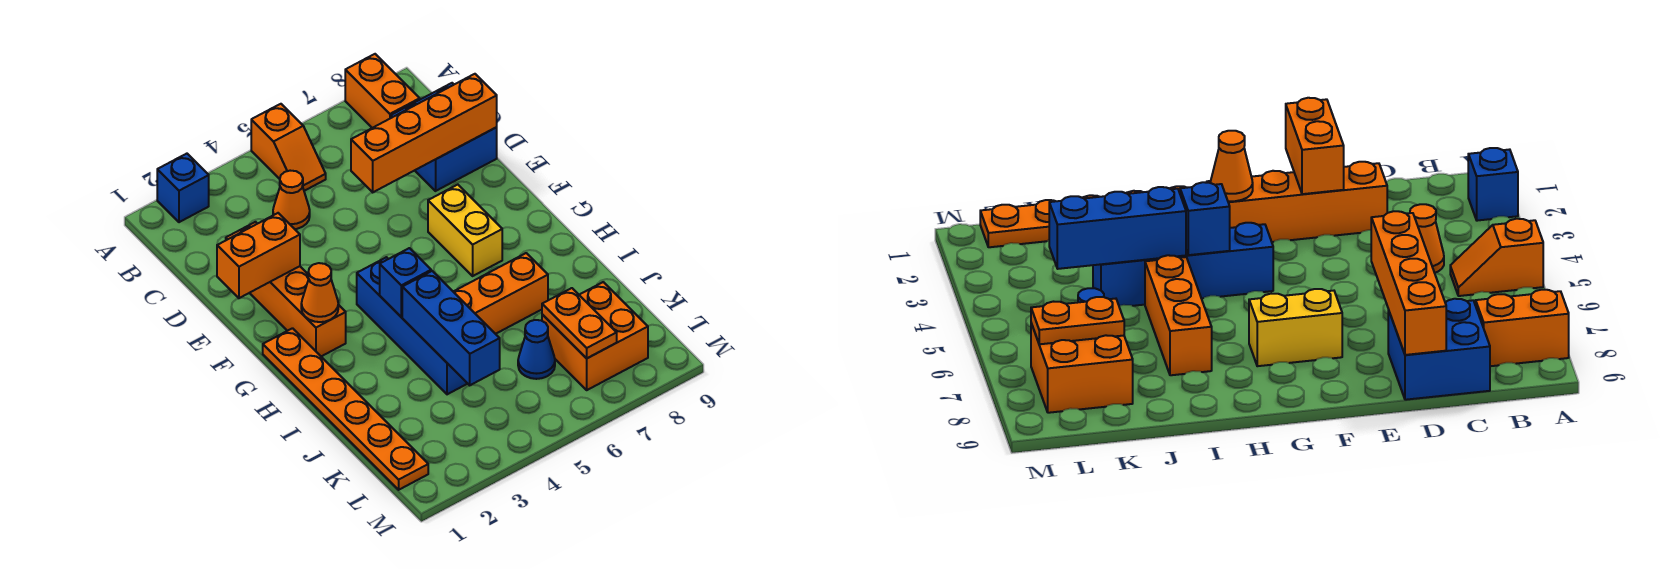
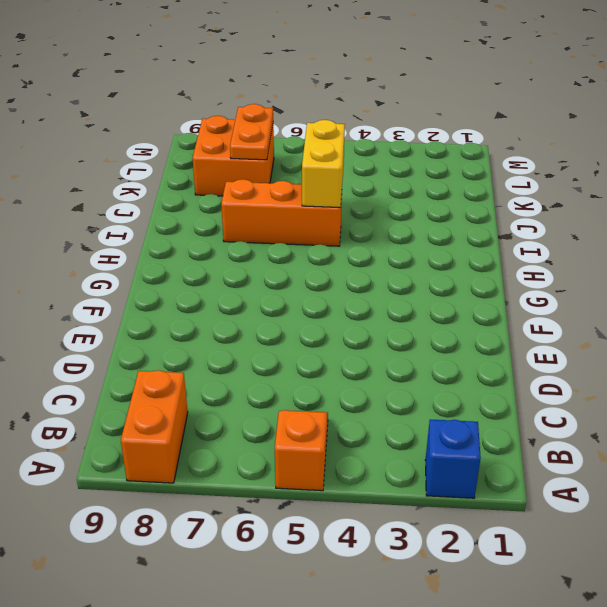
yellow brick I5:J5 level 2 -> yellow brick F7:G7 level 1
none -> orange cone C4 level 1
none -> blue brick C8:D9 level 1
none -> orange brick D2:G2 level 1

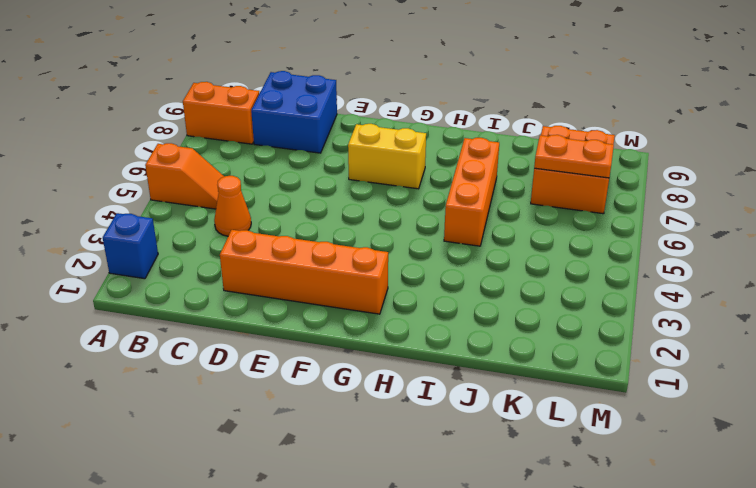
none -> orange plate G1:L1 level 1
none -> blue brick G4:J4 level 1
none -> blue cone K6 level 1

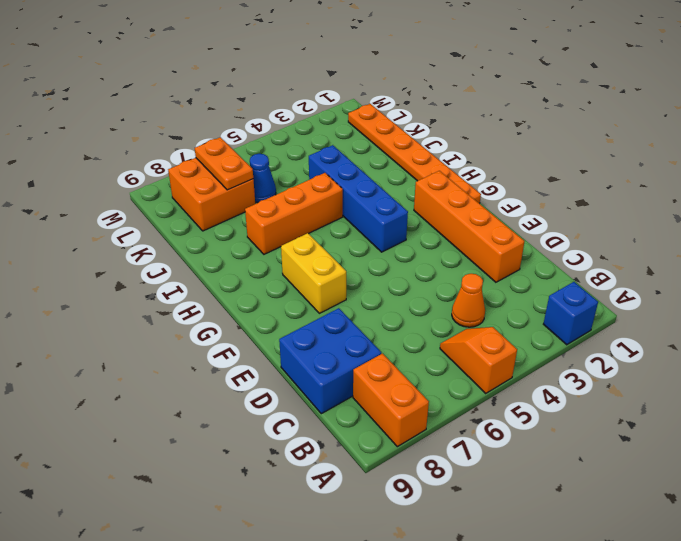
none -> orange brick D6:D9 level 2
none -> orange brick E1:E2 level 2
none -> orange cone G2 level 2

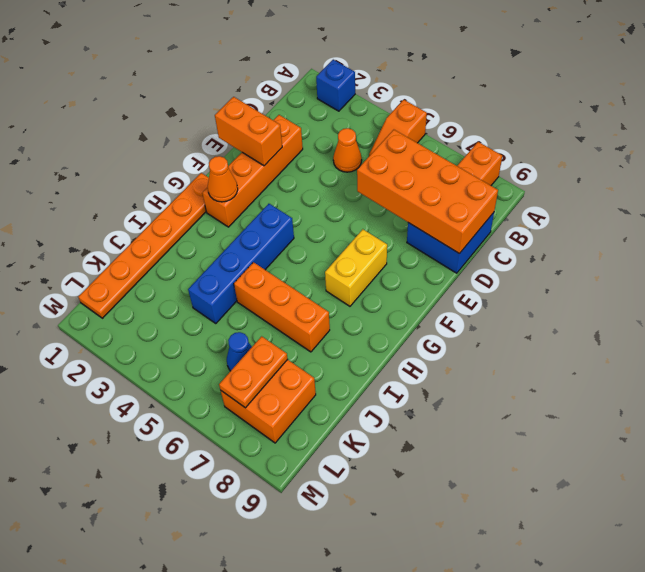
orange brick C6:D9 level 2 -> orange brick D6:D9 level 2
none -> blue brick H4 level 2
none -> blue brick I4:K4 level 2

